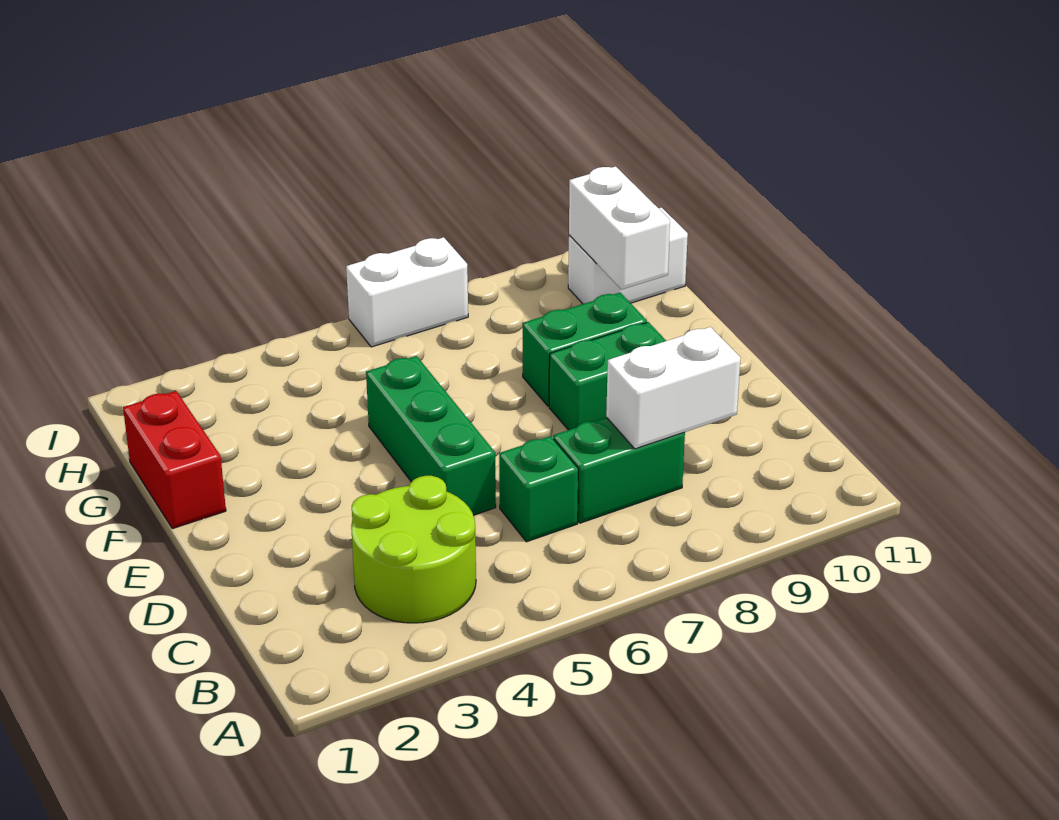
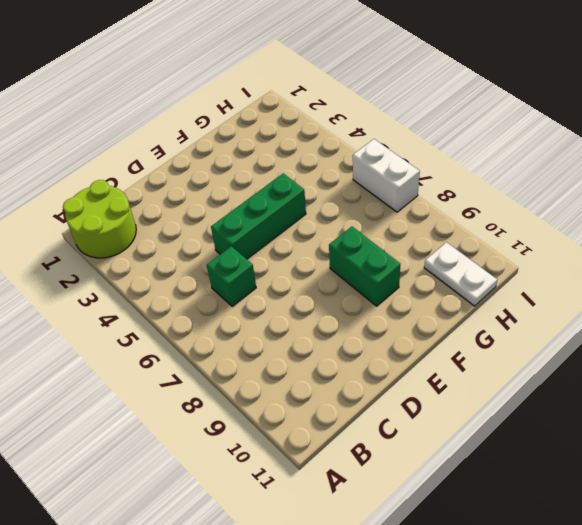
lime round brick A1:B2 level 1 -> lime round brick B3:C4 level 1
white plate H10:H11 level 1 -> white brick H10:H11 level 1
none -> green brick C7:C8 level 1
none -> green brick E8:E9 level 1

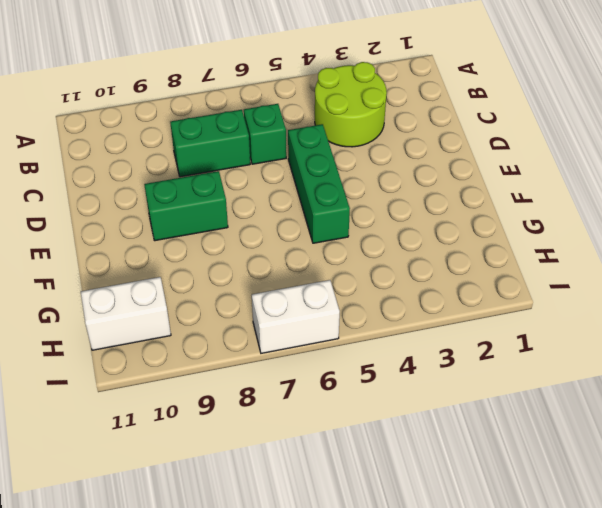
none -> red brick F1:G1 level 1
none -> green brick F8:F9 level 1

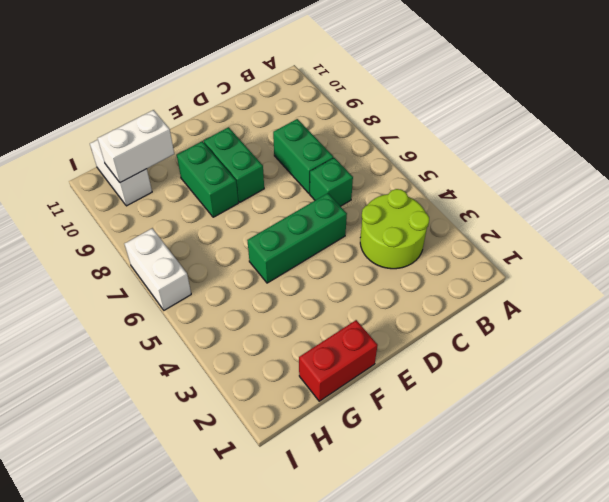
none -> white brick C8:C9 level 2

